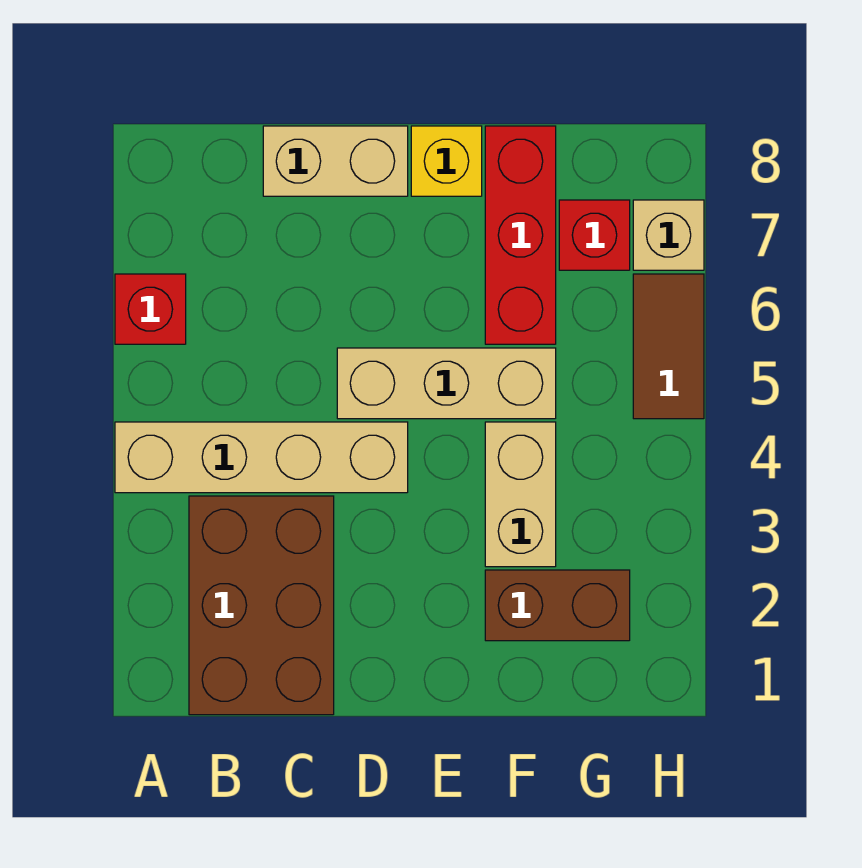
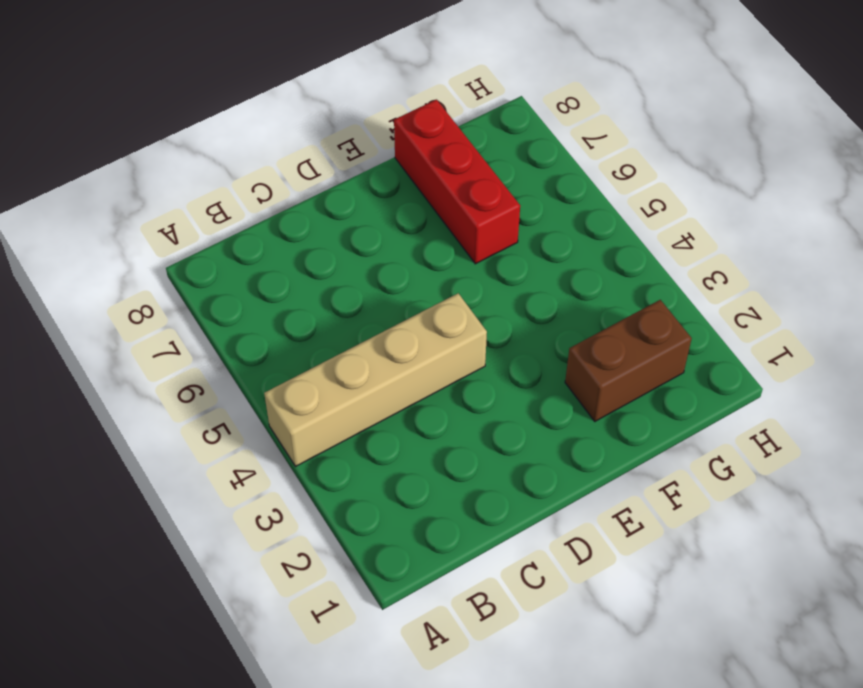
none -> red brick A6 level 1
none -> brown brick B1:C3 level 1
none -> tan brick C8:D8 level 1

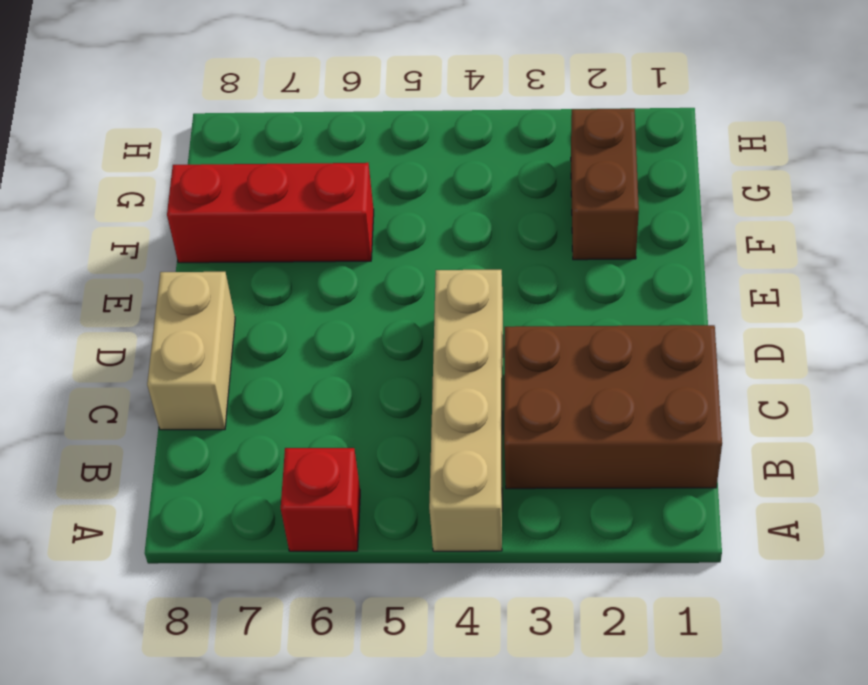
none -> tan brick D5:F5 level 1
none -> yellow brick E8 level 1
none -> tan brick F3:F4 level 1

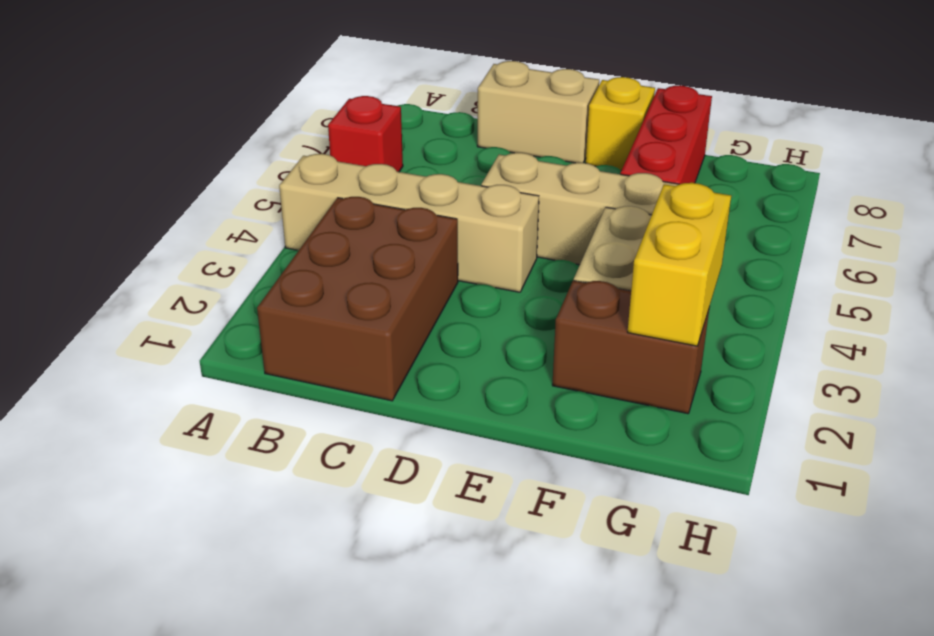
yellow brick G2:G3 level 2 -> none
none -> red brick G7 level 1
none -> brown tile H5:H6 level 1
none -> tan brick H7 level 1

